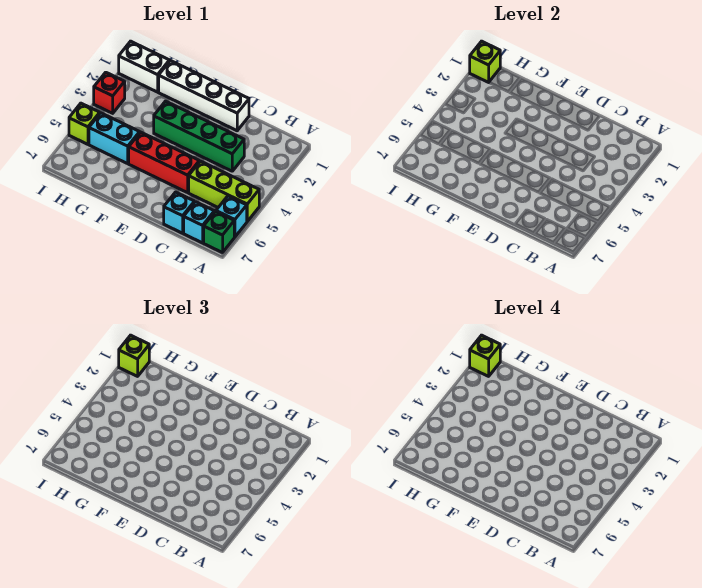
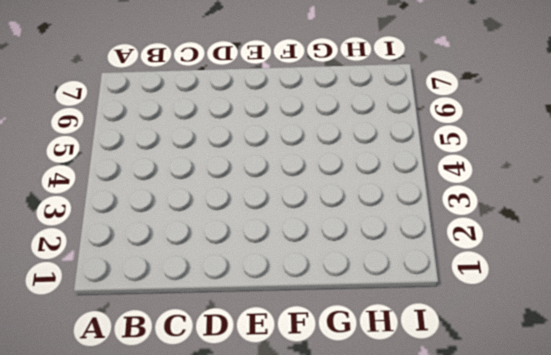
none -> lime brick A5:C5 level 1
none -> cyan brick A6 level 1
none -> green brick A7 level 1

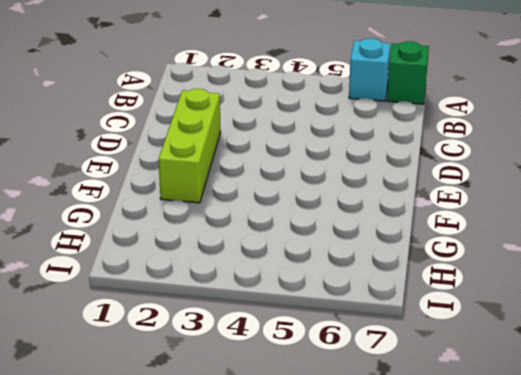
lime brick D2:F2 level 1 -> lime brick A5:C5 level 1
none -> cyan brick B7 level 1
none -> green brick C3:F3 level 1
none -> cyan brick C7 level 1

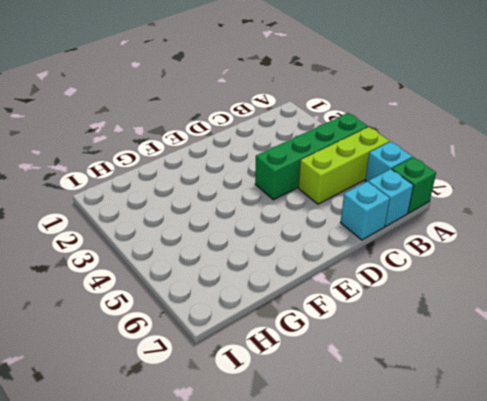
green brick A4:D4 level 1 -> green brick C3:F3 level 1
none -> white brick D1:G1 level 1
none -> red brick D5:F5 level 1
none -> cyan brick G5:H5 level 1

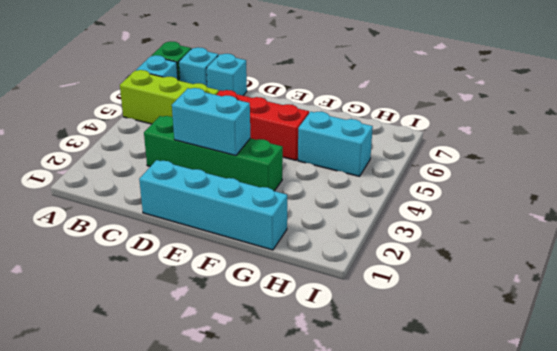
cyan brick D1:G1 level 1 -> white brick D1:G1 level 1
cyan brick D3:E3 level 2 -> none
none -> white brick H1:I1 level 1
none -> red brick I3 level 1
none -> lime brick I5 level 1

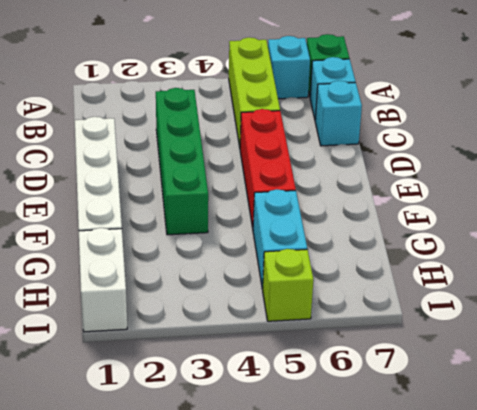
none -> red brick I3 level 1
none -> lime brick I1 level 2
none -> lime brick I1 level 3

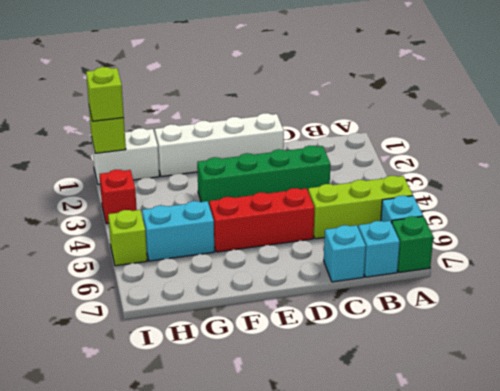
none -> lime brick I1 level 4

